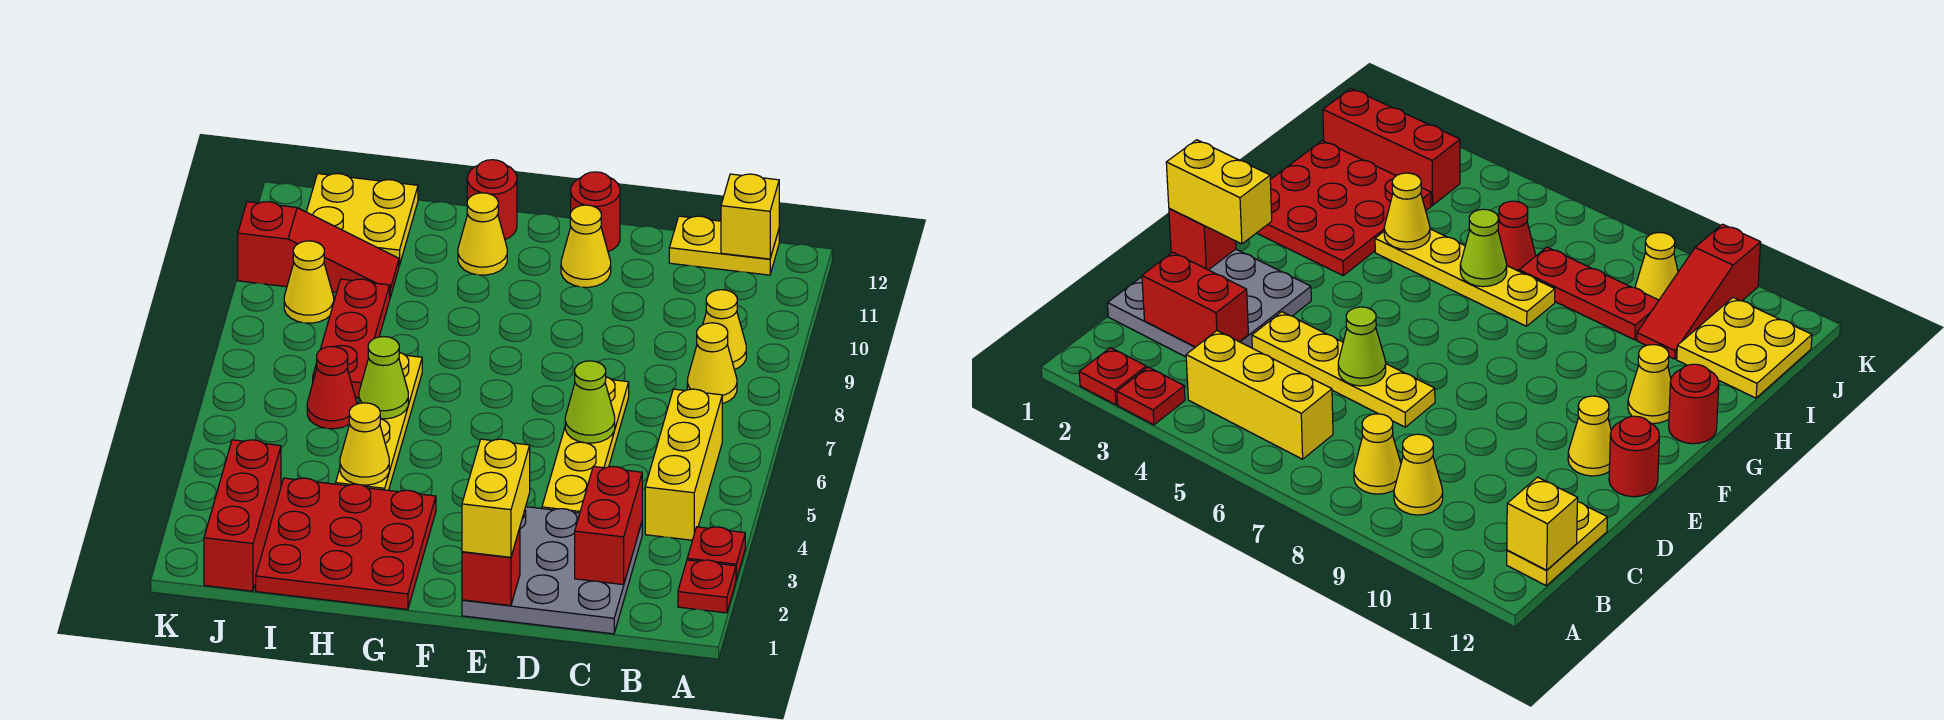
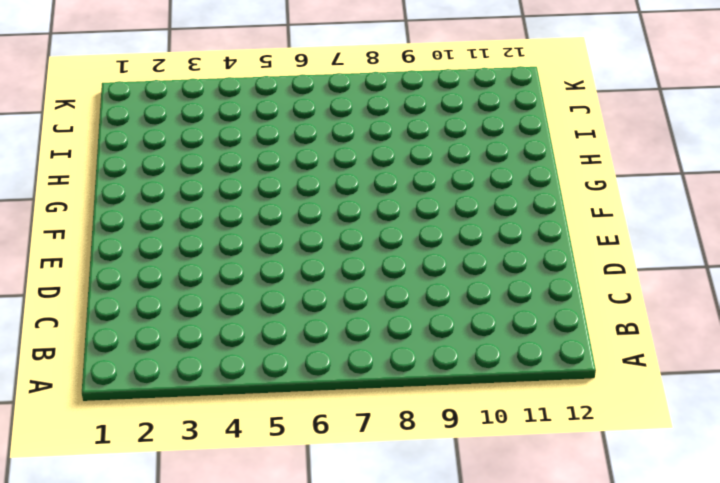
none -> red plate A2 level 1
none -> red plate A3 level 1
none -> yellow brick B4:B6 level 1

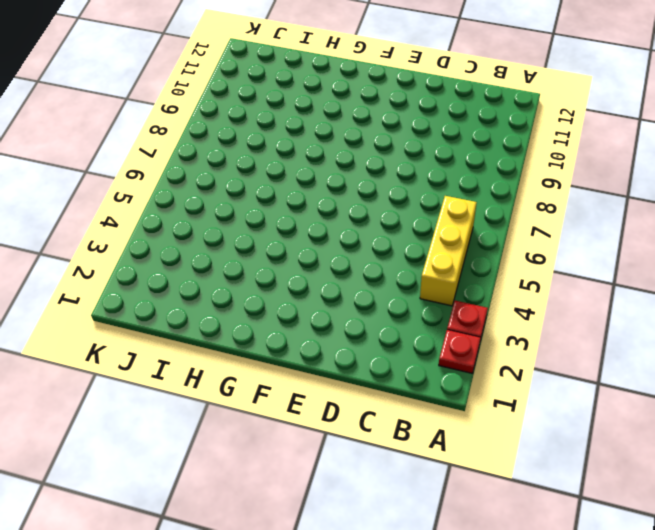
none -> yellow cone B8 level 1
none -> yellow cone B9 level 1
none -> yellow plate B12:C12 level 1

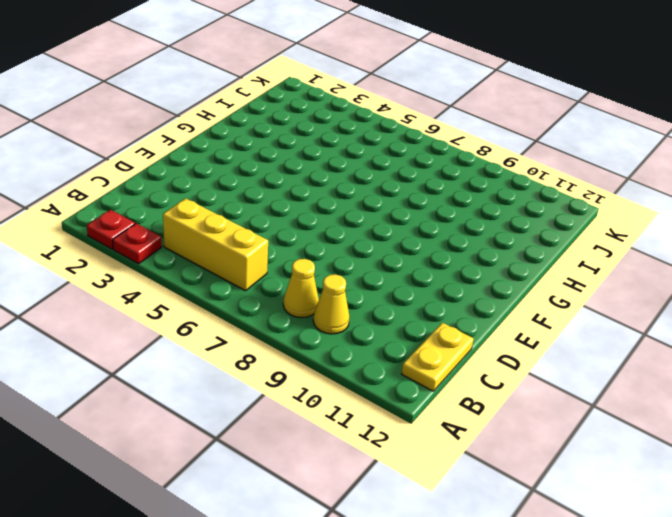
none -> grey plate C1:E3 level 1
none -> yellow plate D4:D7 level 1
none -> yellow cone E11 level 1

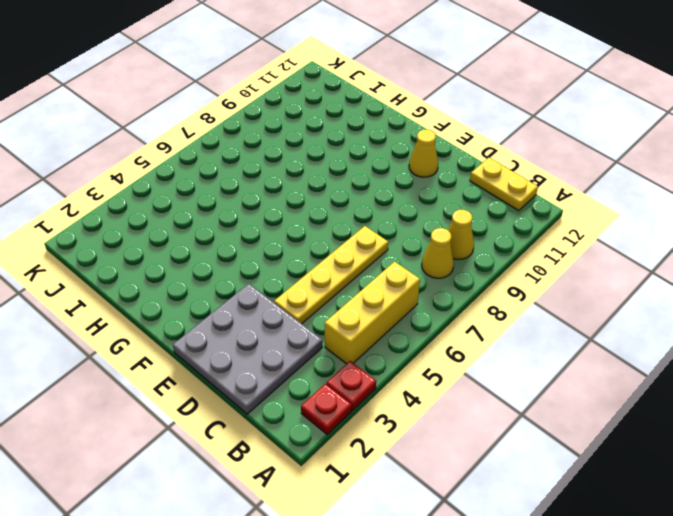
none -> red round brick E12 level 1
none -> red plate G1:I3 level 1
none -> yellow cone G11 level 1

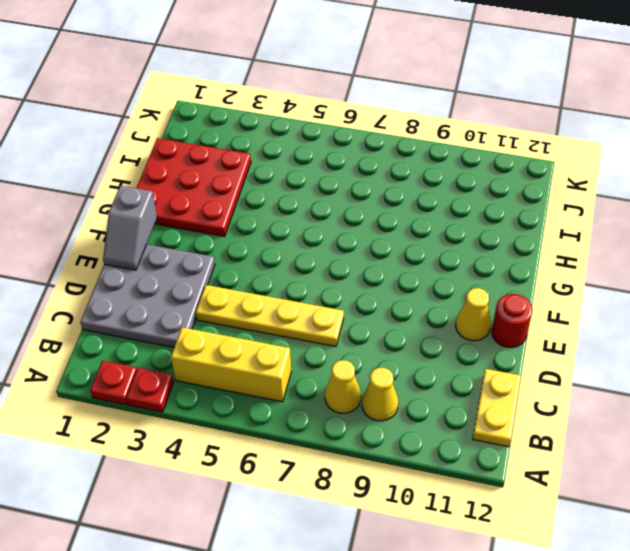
grey slope E1:F1 level 2 top F -> red brick E1 level 2
none -> yellow cone G11 level 1
none -> red round brick G12 level 1
none -> yellow plate H4:H7 level 1

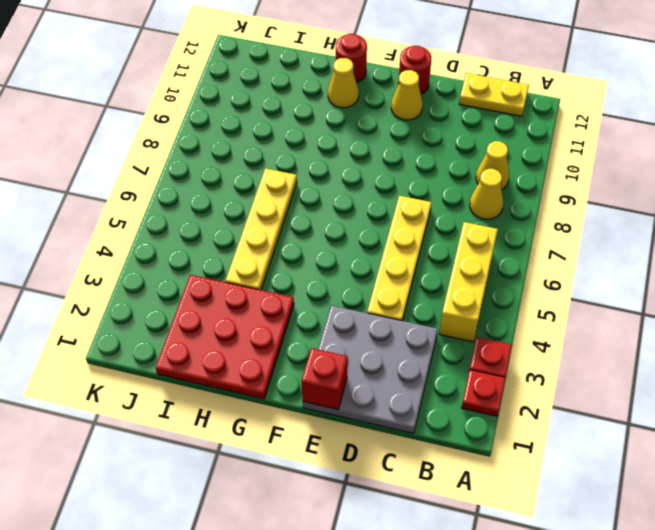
none -> red cone I6 level 1
none -> red plate I7:I9 level 1
none -> red slope I10:K10 level 1 top K

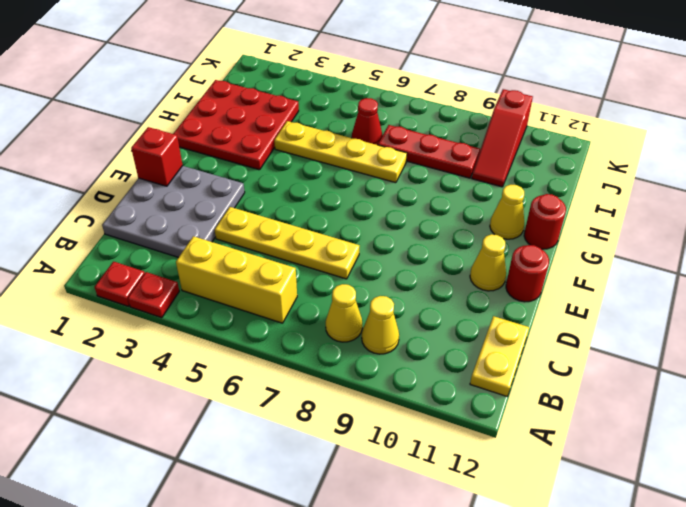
none -> yellow plate I11:J12 level 1
none -> red brick J1:J3 level 1
none -> yellow cone J9 level 1

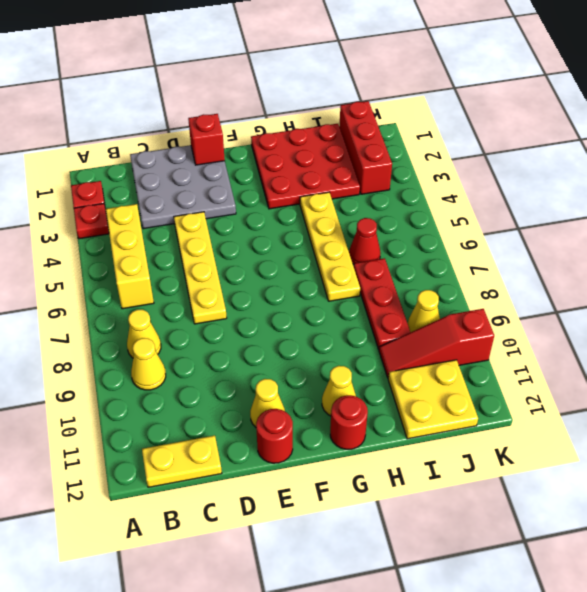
none -> yellow brick B12 level 2
none -> red brick C2:C3 level 2
none -> lime cone D6 level 2

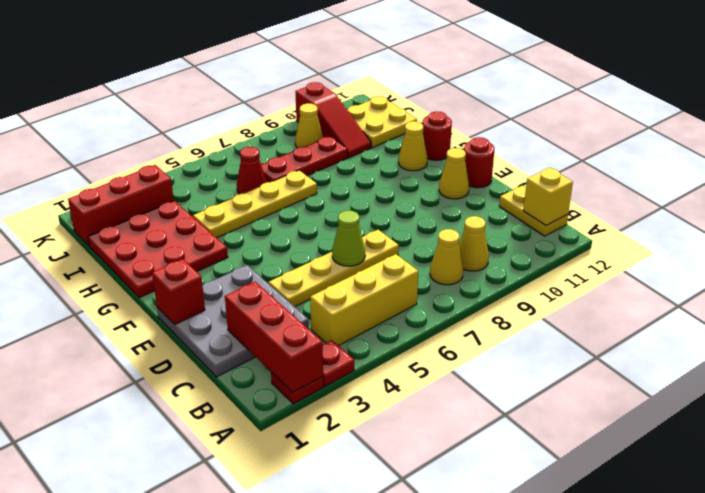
red brick A2:C2 level 2 -> red brick C2:C3 level 2
none -> yellow cone H4 level 2
none -> lime cone H6 level 2
none -> yellow brick E1:E2 level 3

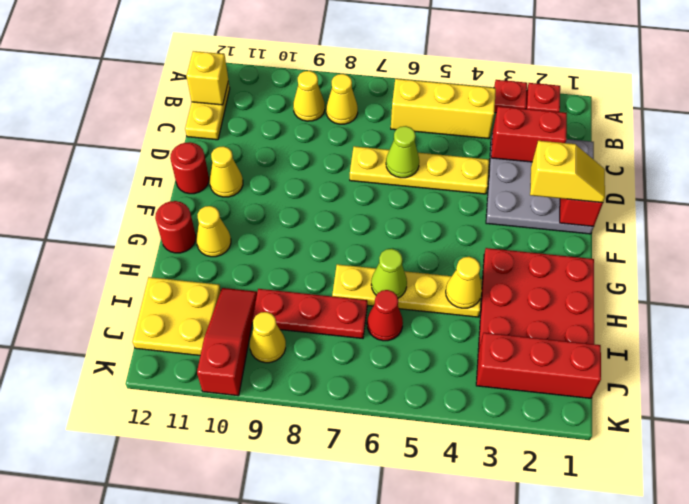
yellow slope E1:E2 level 3 top 2 -> yellow brick E1:E2 level 3

